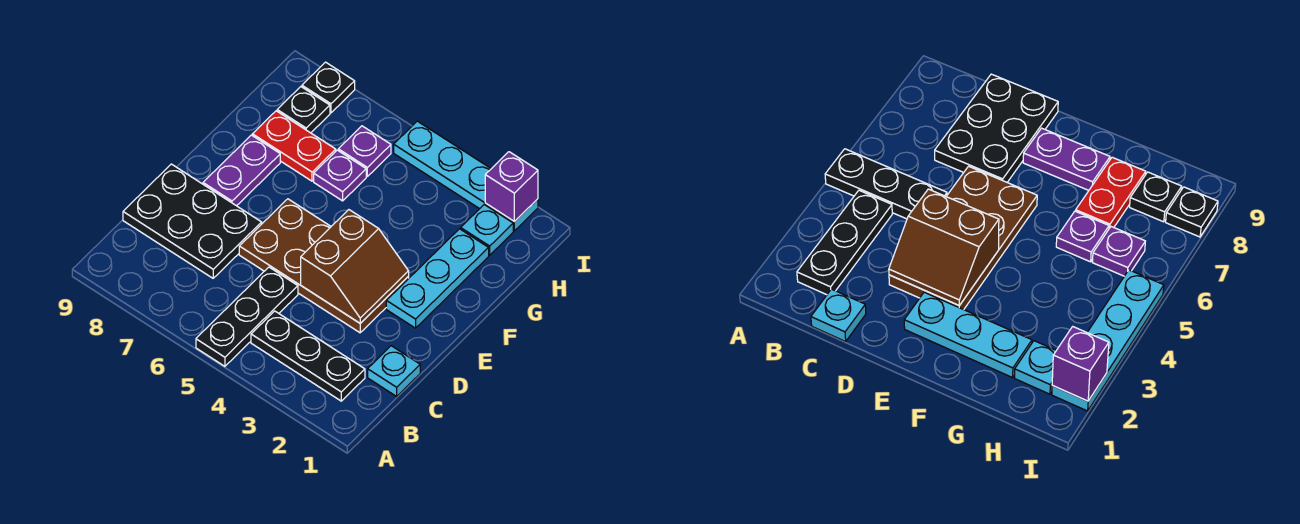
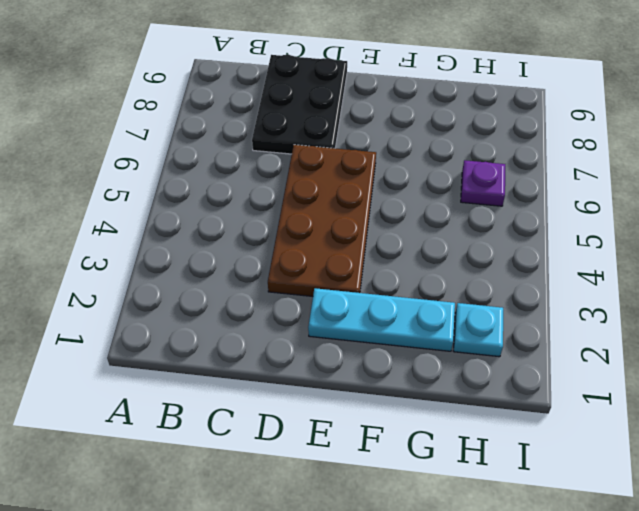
none -> black plate A5:C5 level 1
none -> black plate B2:B4 level 1
none -> cyan plate C1 level 1

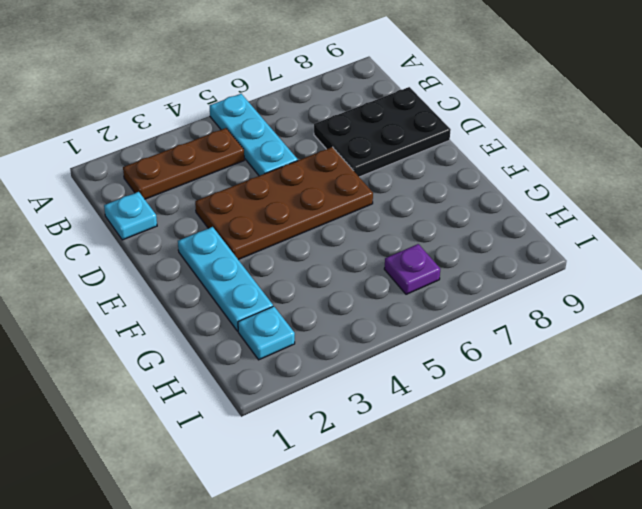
cyan plate A5:C5 level 1 -> black plate A5:C5 level 1
brown plate B2:B4 level 1 -> black plate B2:B4 level 1
none -> purple plate E8:F8 level 1
none -> purple plate G6 level 1
none -> red plate G7:G8 level 1

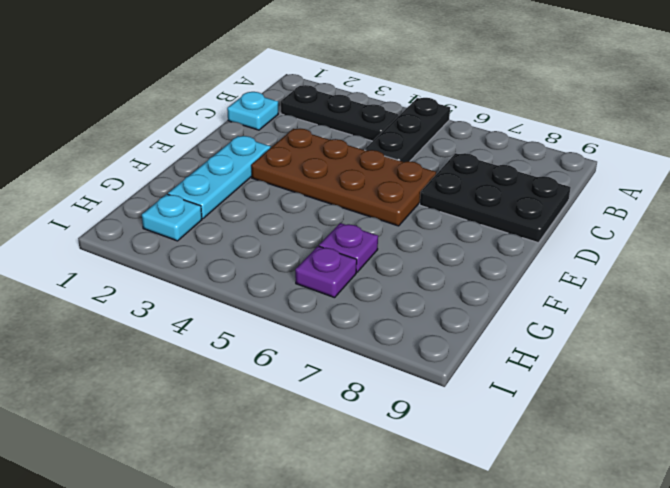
none -> purple plate E8:F8 level 1
none -> red plate G7:G8 level 1
none -> black plate H8 level 1

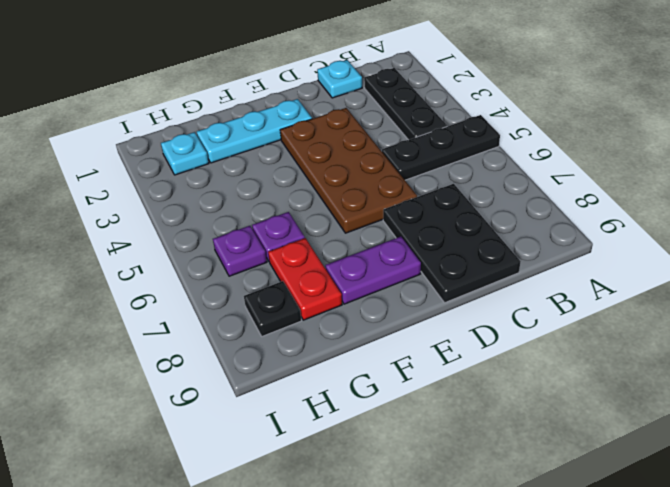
none -> cyan plate I2:I5 level 1
none -> black plate I8 level 1
none -> brown slope D3:E4 level 2 top 4

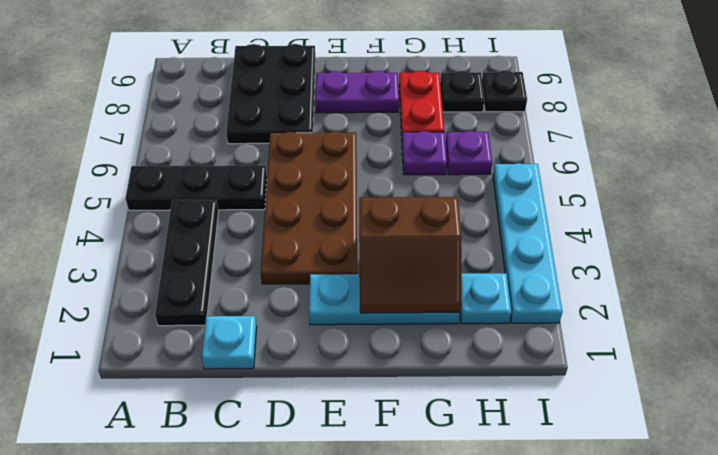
brown slope F2:G3 level 2 top 3 -> brown slope D3:E4 level 2 top 4
none -> purple brick I2 level 2

